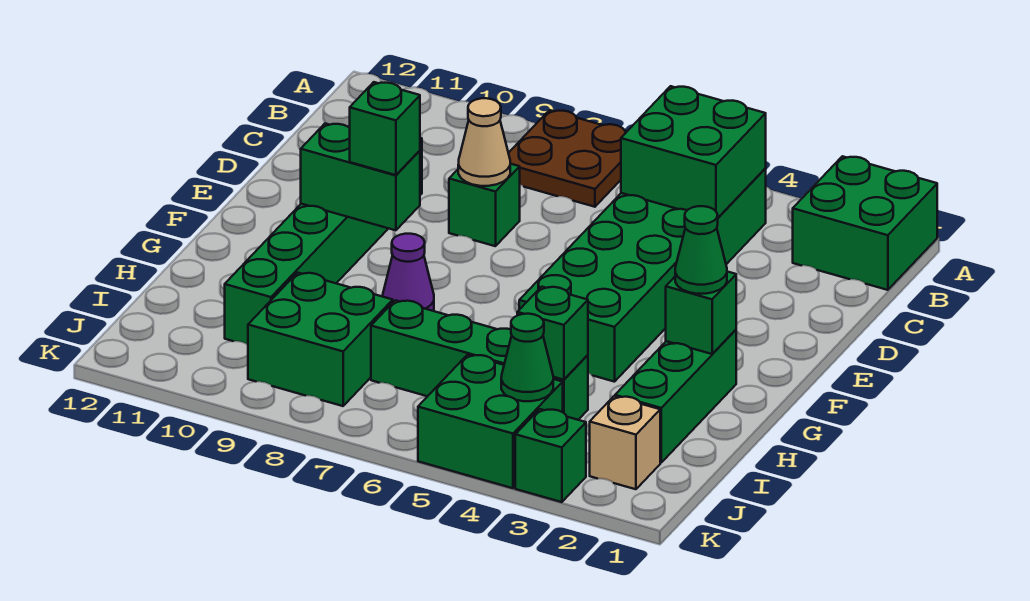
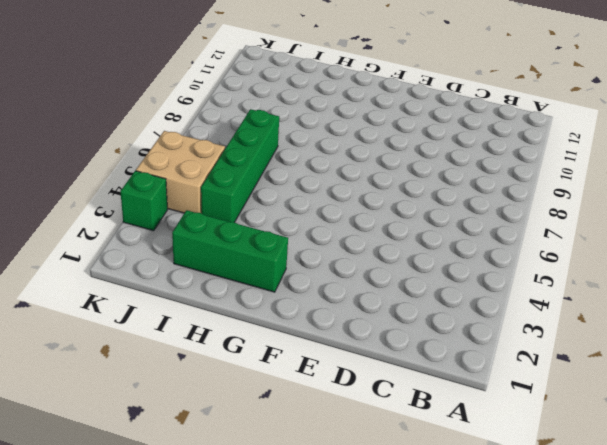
tan brick J4:K5 level 1 -> green brick J4:K5 level 1
none -> green brick A1:B2 level 1
none -> brown plate A7:B8 level 1
none -> green brick B4:G5 level 1

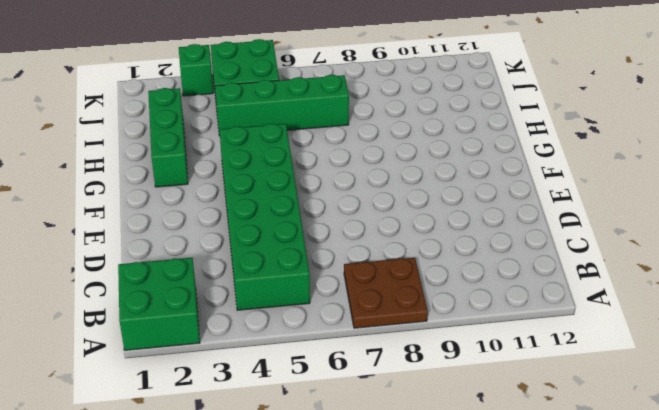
none -> green brick D8 level 1
none -> green brick D10:I10 level 1
none -> purple cone G8 level 1

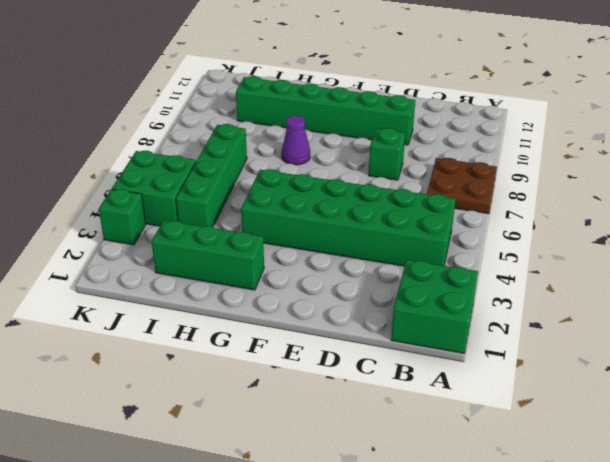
none -> green brick I8:J9 level 1
none -> tan brick J2 level 1
none -> green brick B4:C5 level 2

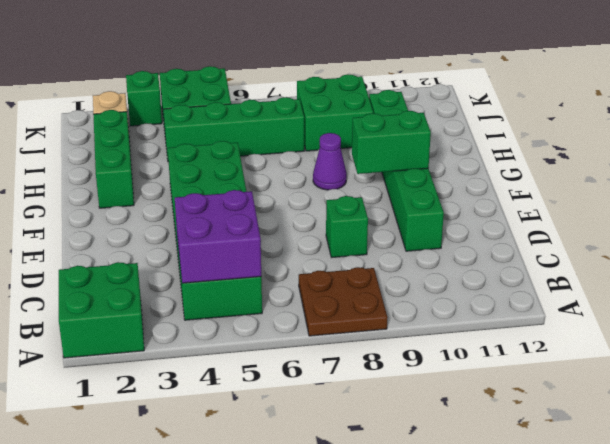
purple brick B4:C5 level 2 -> green brick B4:C5 level 2
none -> tan cone D8 level 2
none -> green brick G2 level 2
none -> green brick I4 level 2

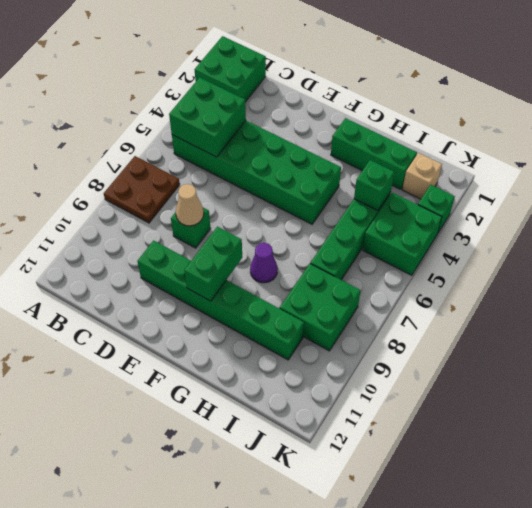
none -> green brick G2 level 2
none -> green cone J4 level 2
none -> green brick F9 level 3

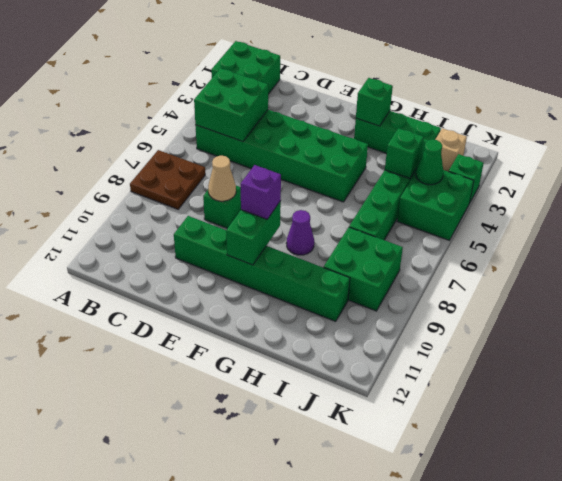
purple brick F9 level 3 -> green brick F9 level 3
none -> green cone G2 level 3

